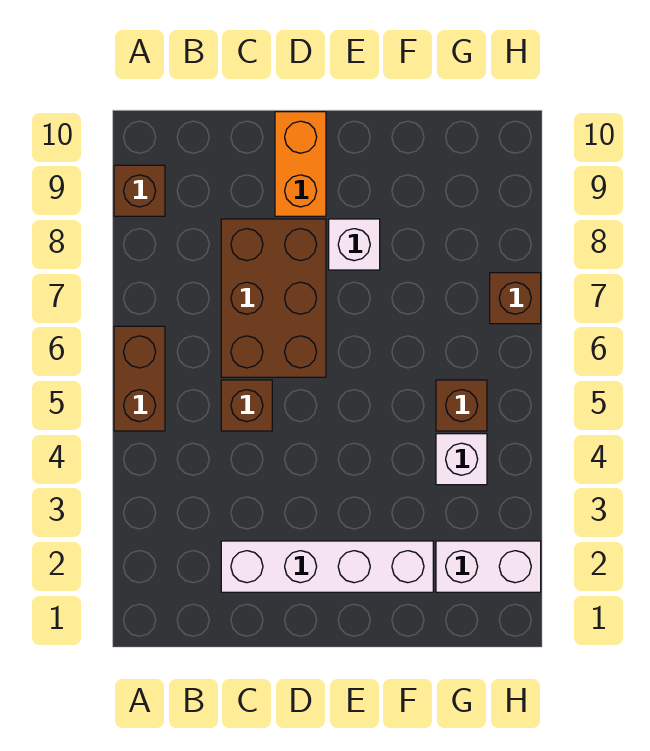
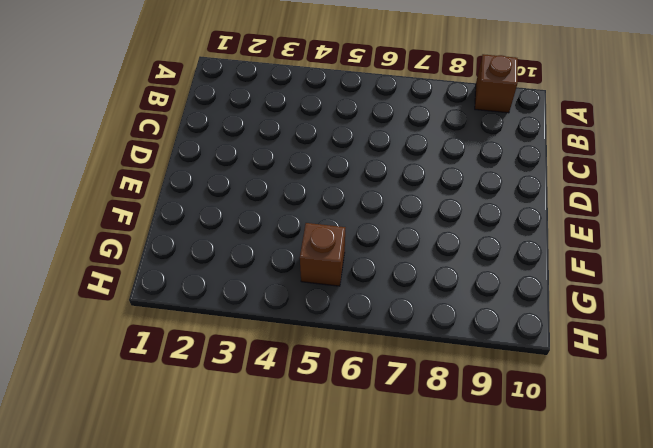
none -> brown brick A5:A6 level 1
none -> white brick C2:F2 level 1

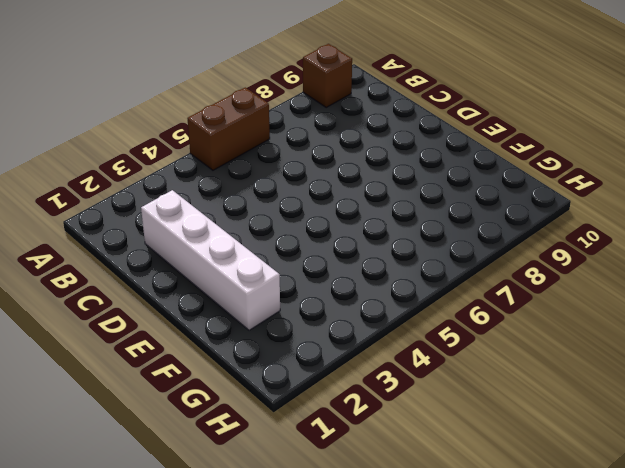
none -> brown brick C5 level 1
none -> brown brick C6:D8 level 1

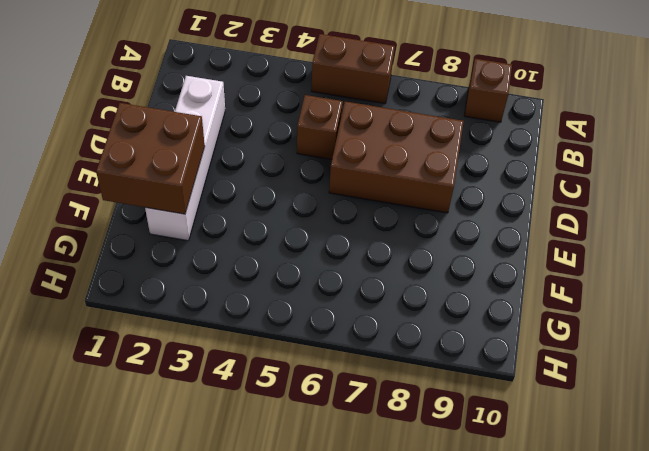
brown brick E1:F2 level 2 -> none
none -> orange brick D9:D10 level 1
none -> white brick E8 level 1

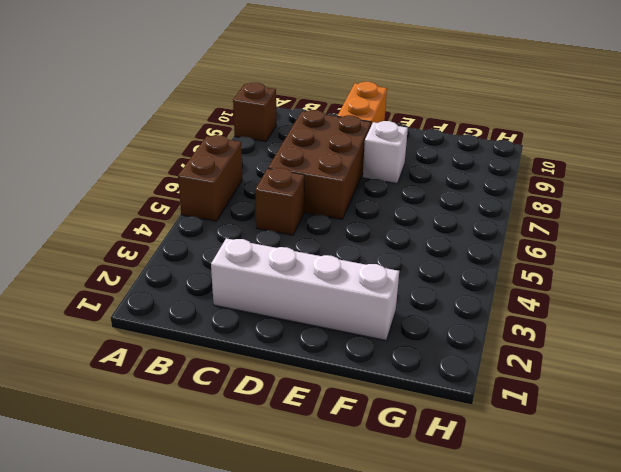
none -> white brick G2:H2 level 1
none -> white brick G4 level 1

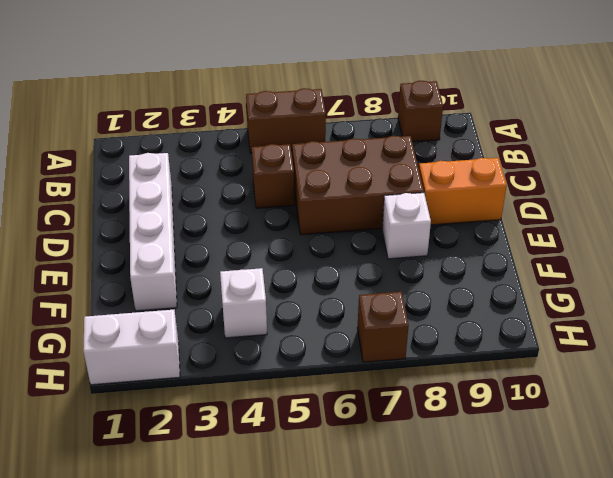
white brick H1:H2 level 1 -> white brick G2:H2 level 1
none -> brown brick G5 level 1

